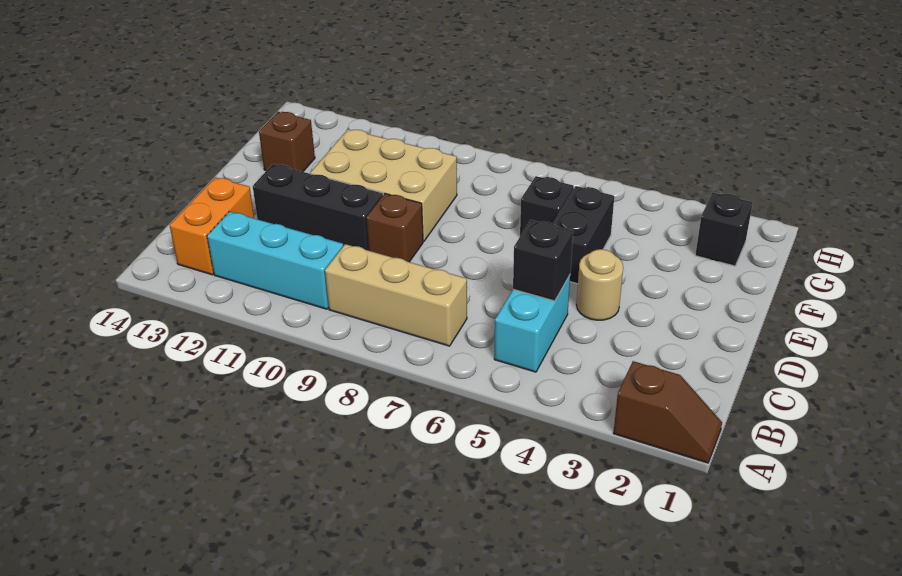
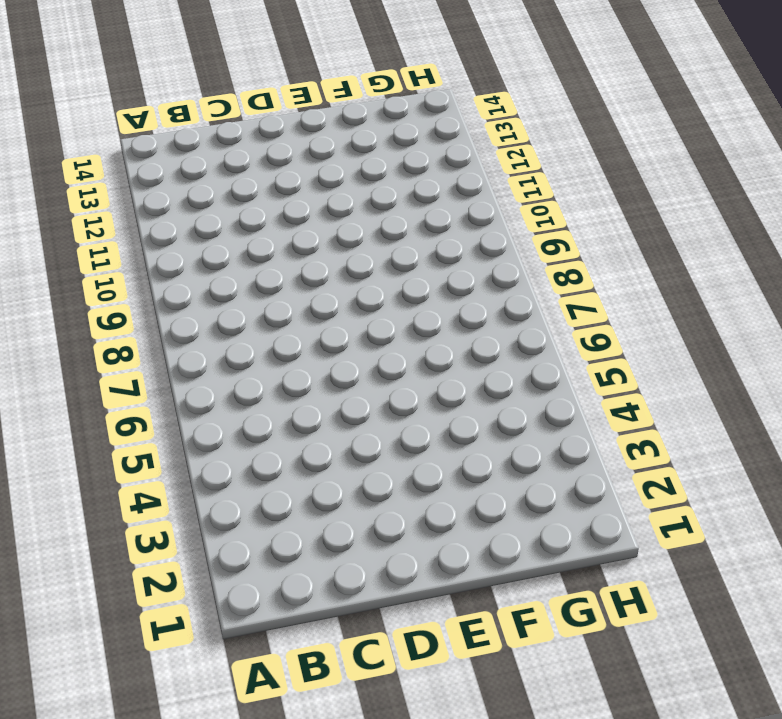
none -> brown slope A1:A2 level 1 top 2
none -> cyan brick B5:C5 level 1
none -> tan brick B7:B9 level 1

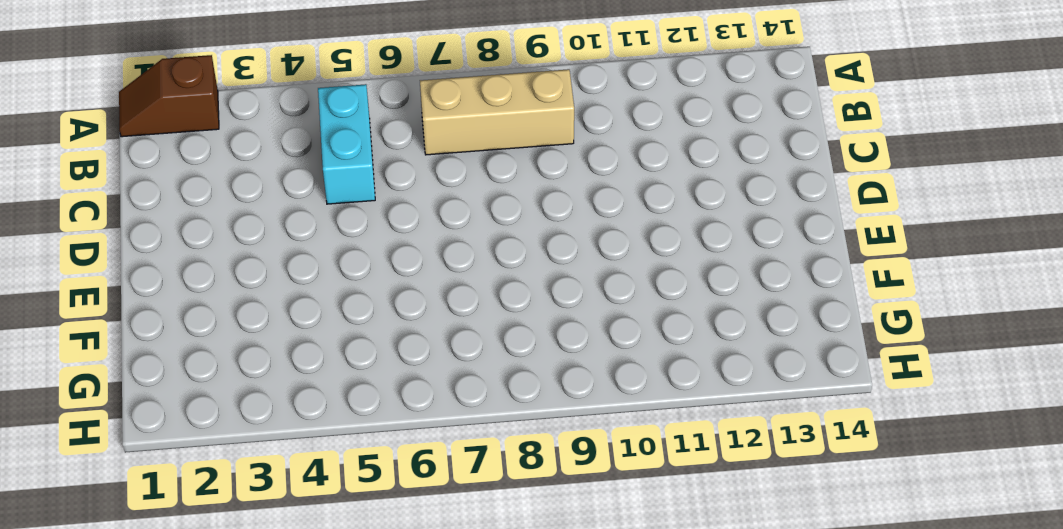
none -> cyan brick B10:B12 level 1
none -> orange brick B13:C13 level 1
none -> tan round brick D4 level 1

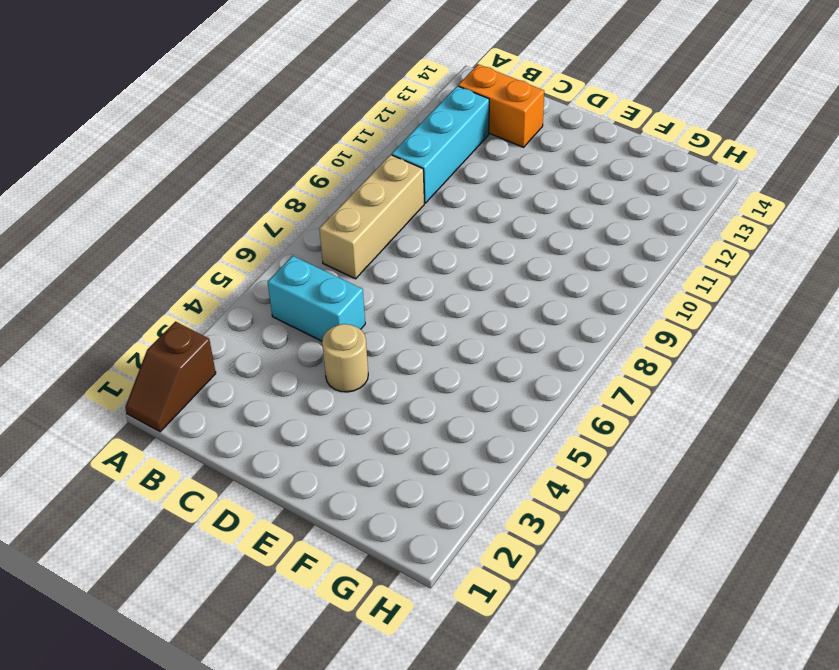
none -> brown brick D9 level 1
none -> black brick D10:D12 level 1
none -> black brick E5:F5 level 1

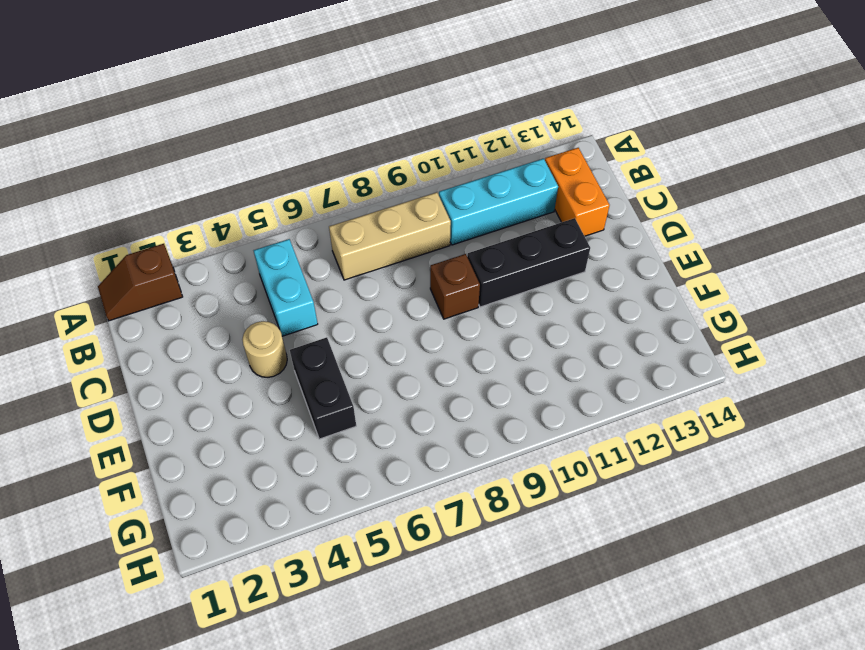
none -> tan brick E9:F11 level 1
none -> black brick F6 level 1
none -> brown brick F13 level 1

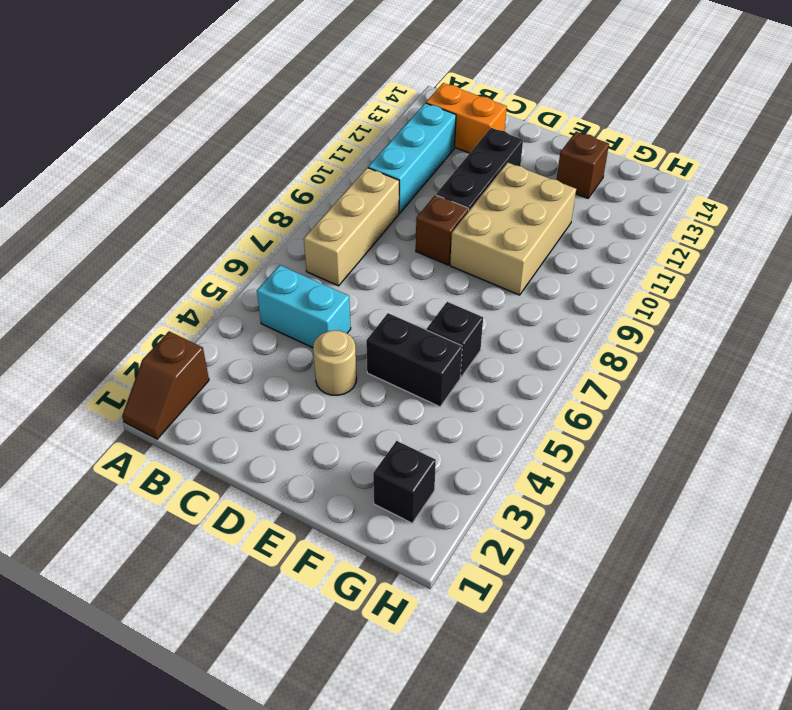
none -> black brick C5 level 2

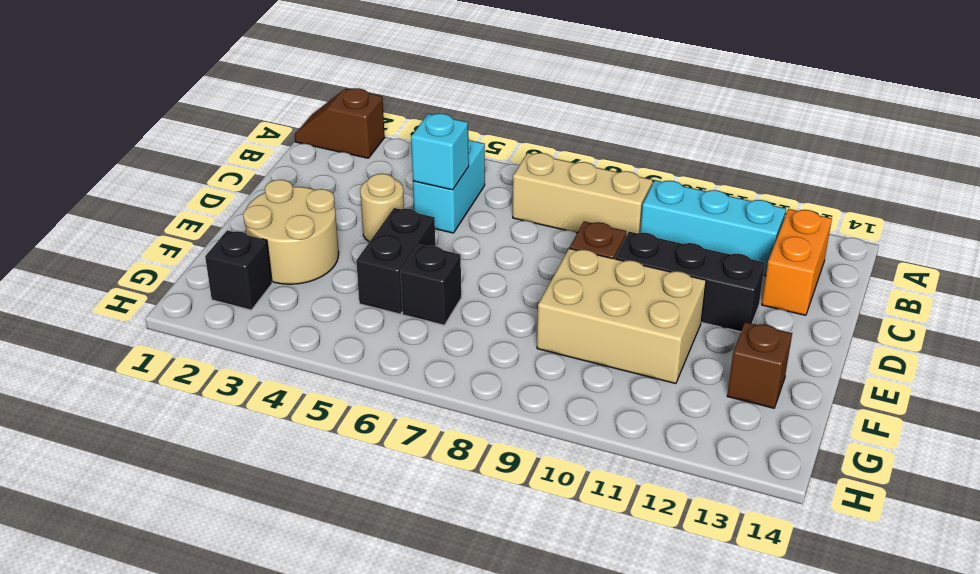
cyan brick C5 level 2 -> black brick C5 level 2
tan round brick E2:F3 level 1 -> none

